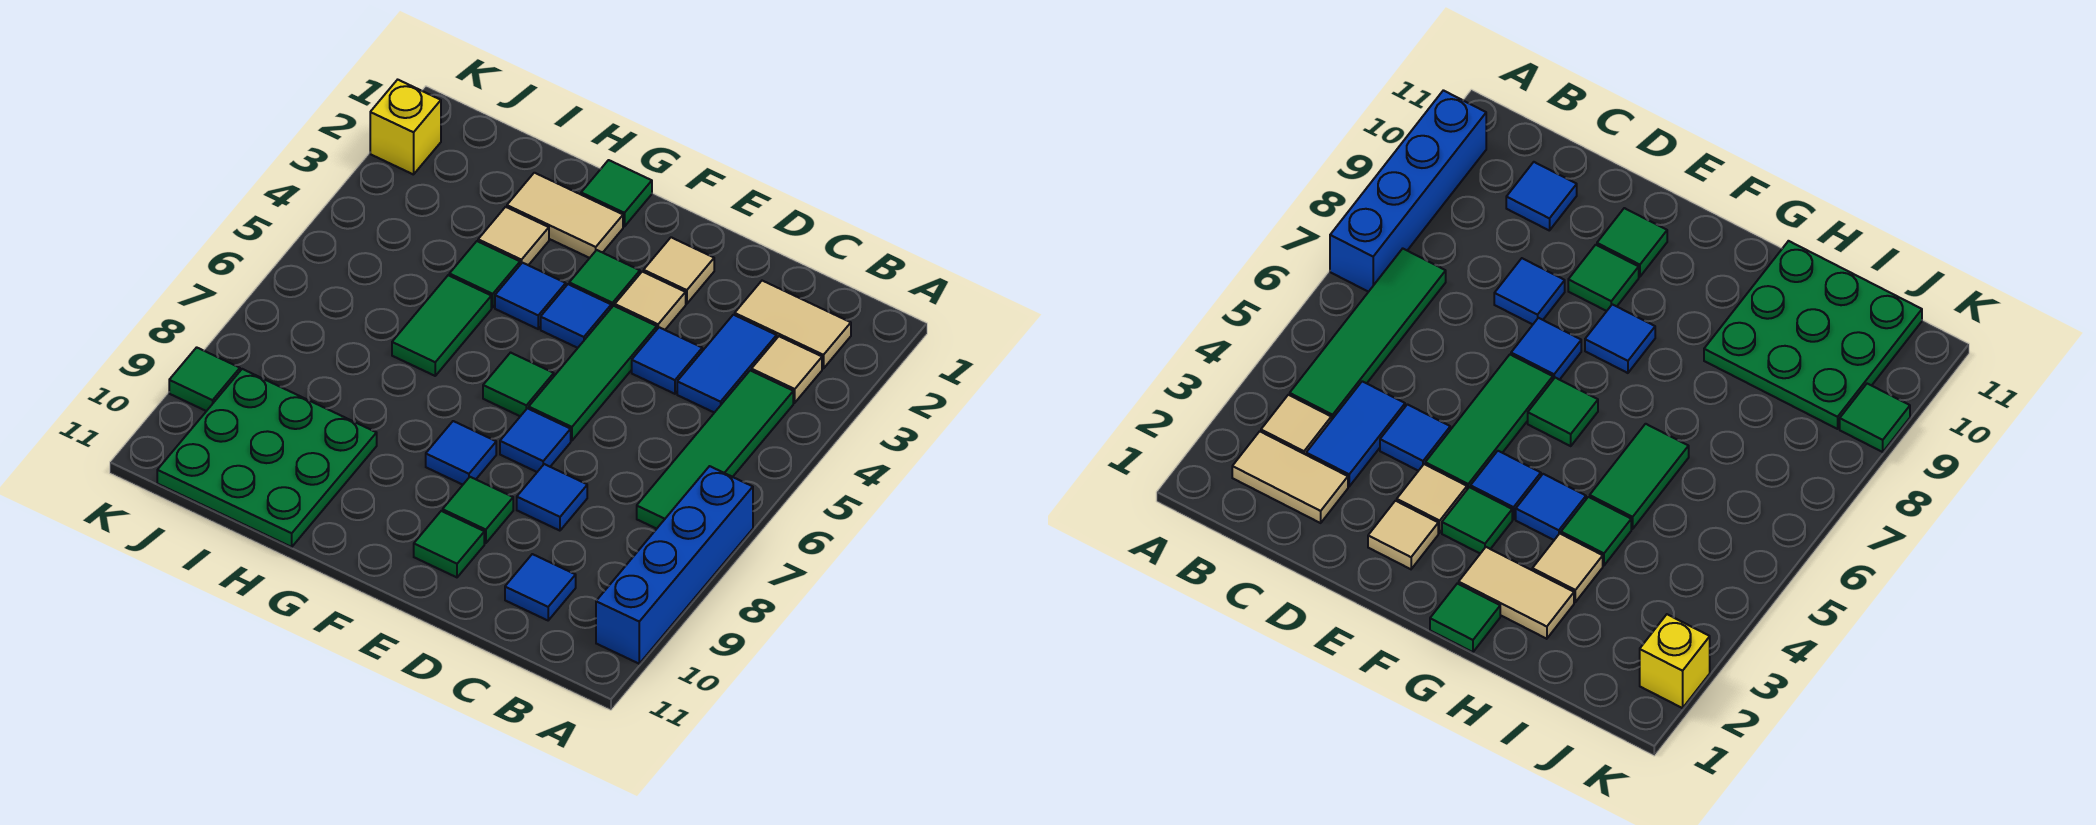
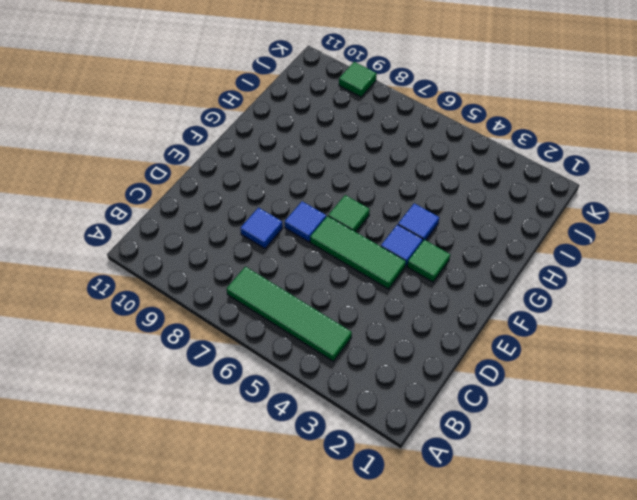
none -> blue brick A7:A10 level 1
none -> tan tile B2:C2 level 1
none -> tan tile B3 level 1

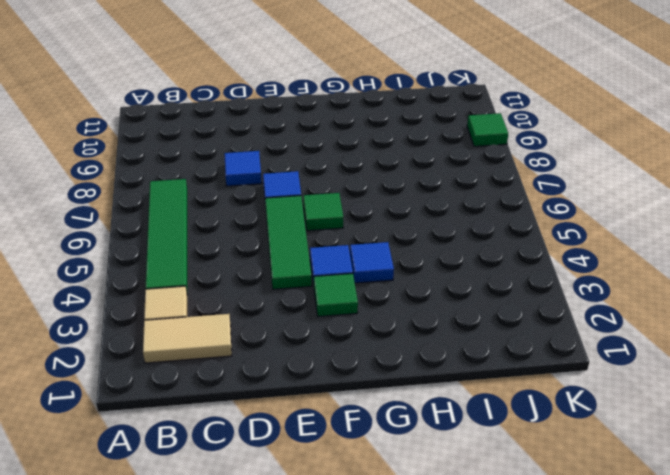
none -> blue brick A7:A10 level 1
none -> blue tile C3:C4 level 1
none -> blue tile C10 level 1

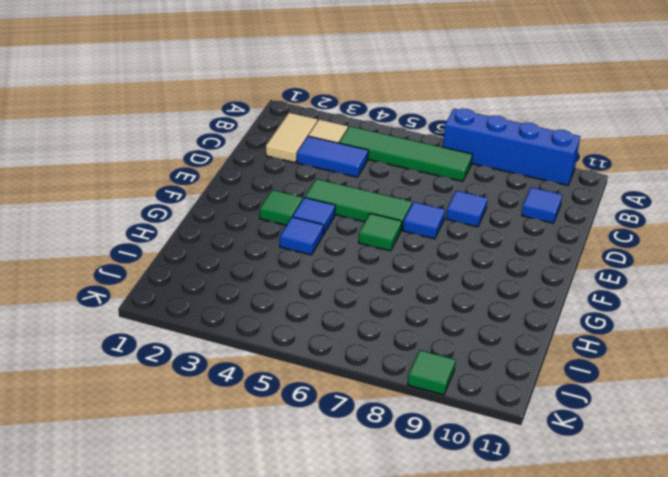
none -> blue tile D4 level 1
none -> tan tile E2 level 1
none -> tan tile E3 level 1

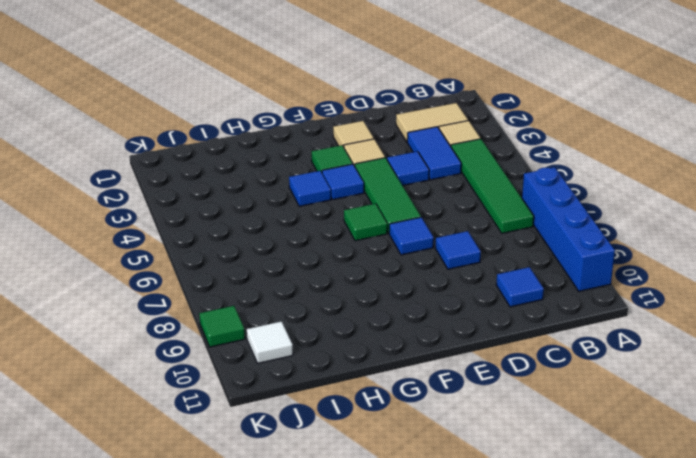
white tile J10 level 1 -> green plate H9:J11 level 1
none -> green tile E9 level 1
none -> green tile E10 level 1
none -> blue tile F8 level 1

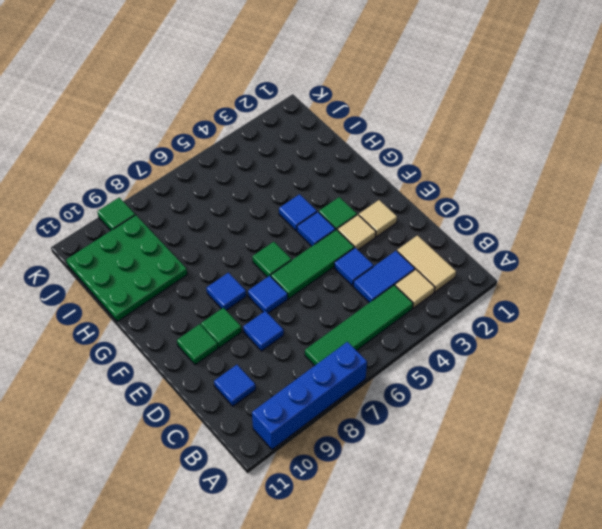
none -> green tile G1 level 1
none -> tan tile G2:H2 level 1
none -> tan tile H3 level 1

